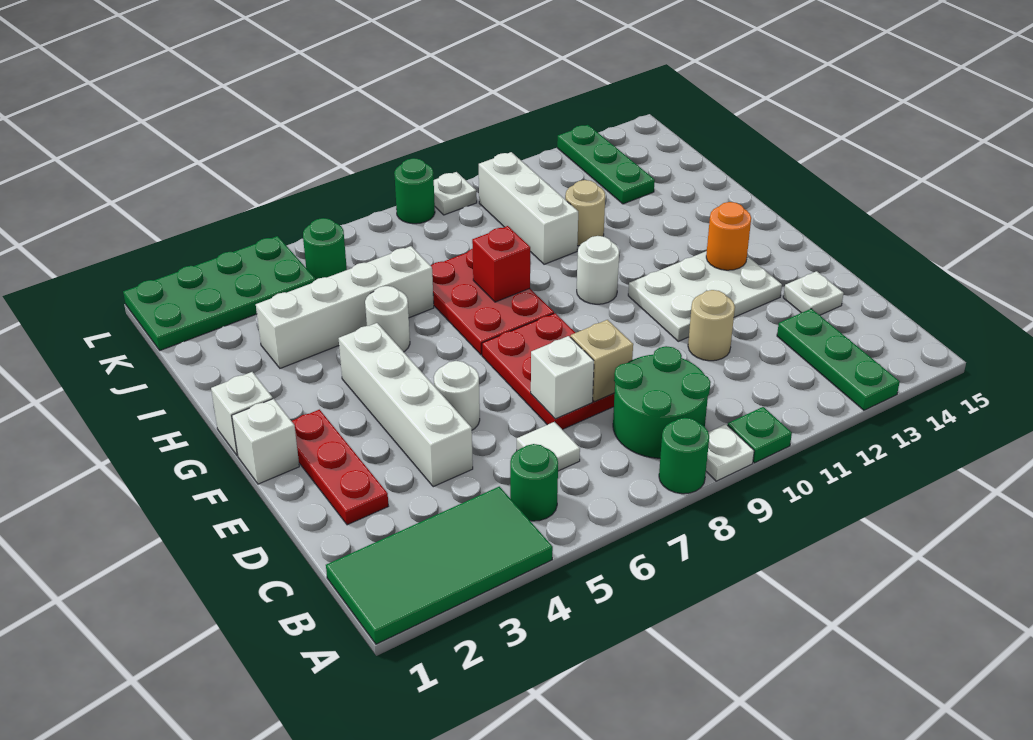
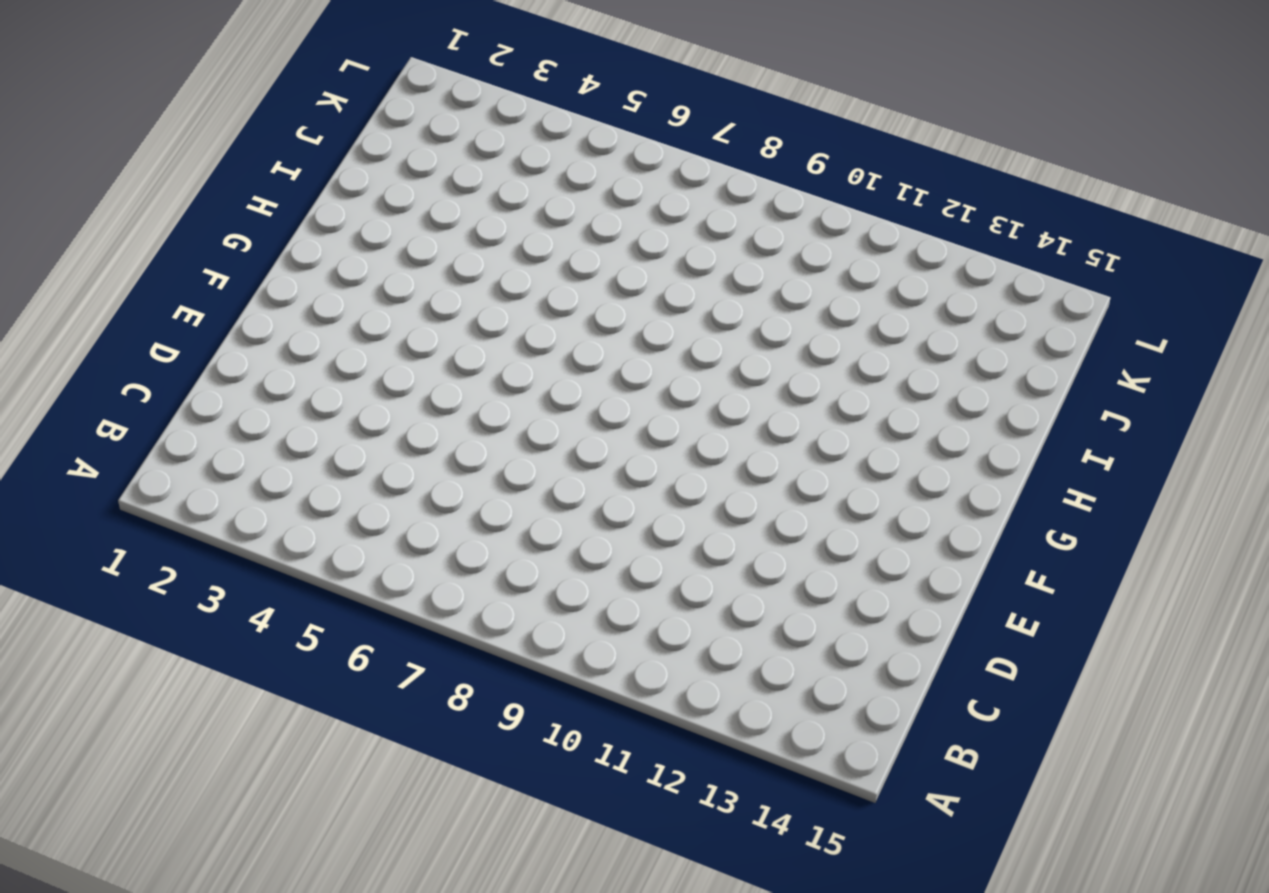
none -> green tile A1:B4 level 1
none -> green round brick A8 level 1
none -> white plate A9 level 1
none -> green plate A10 level 1

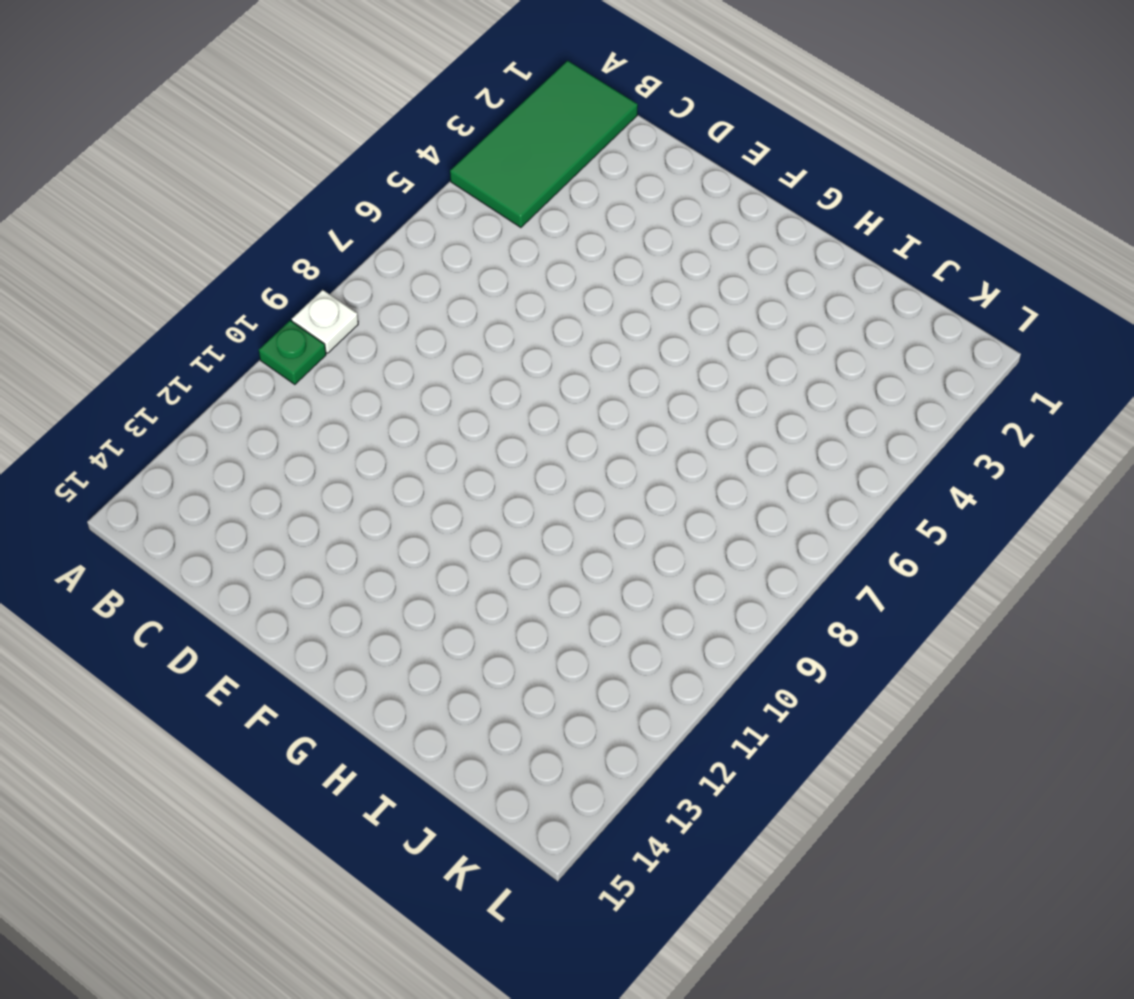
none -> green round brick A8 level 1
none -> green plate A13:C13 level 1
none -> green round brick B5 level 1
none -> green round brick B8:C9 level 1

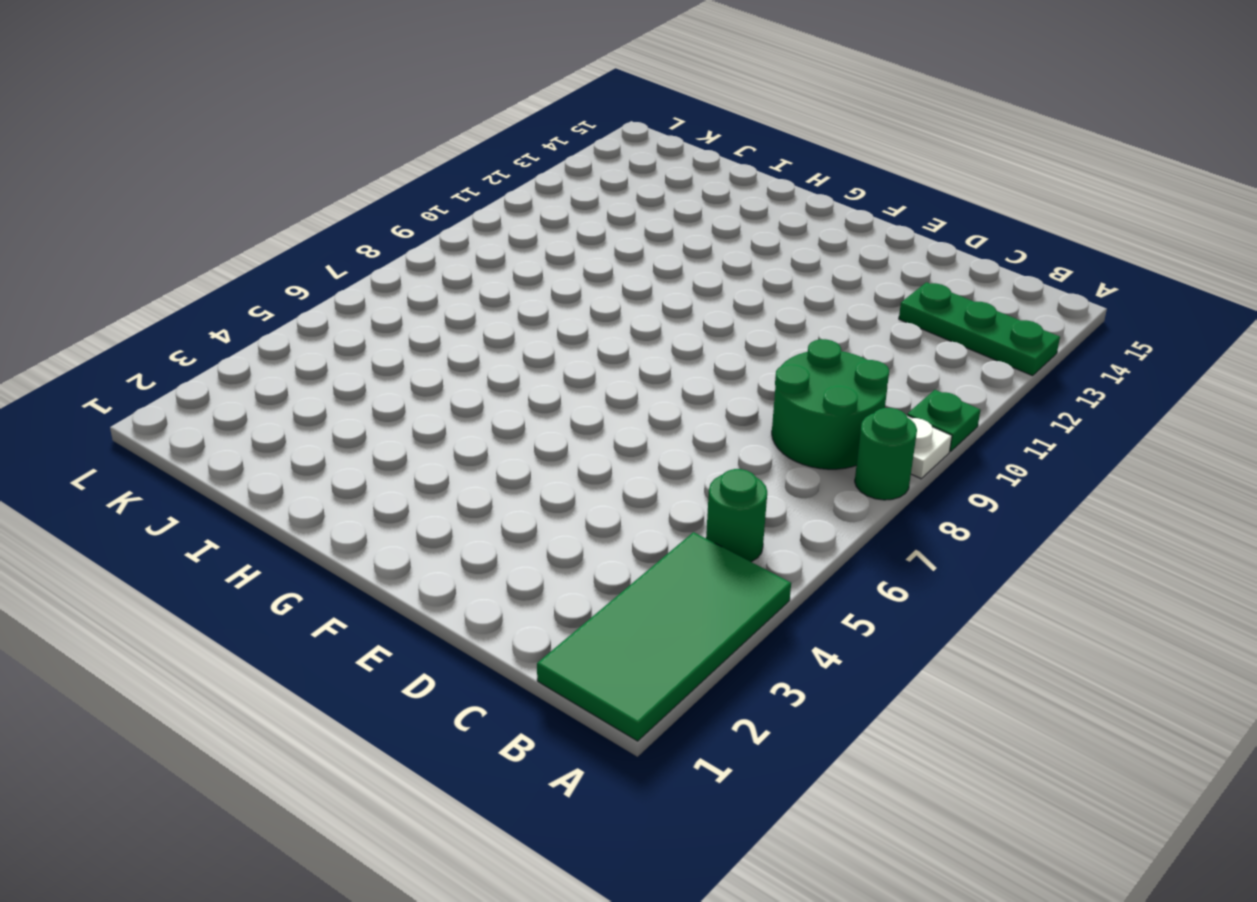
none -> white tile C6 level 1
none -> red plate D2:F2 level 1
none -> white brick D4:G4 level 1
none -> red plate D7:F8 level 1

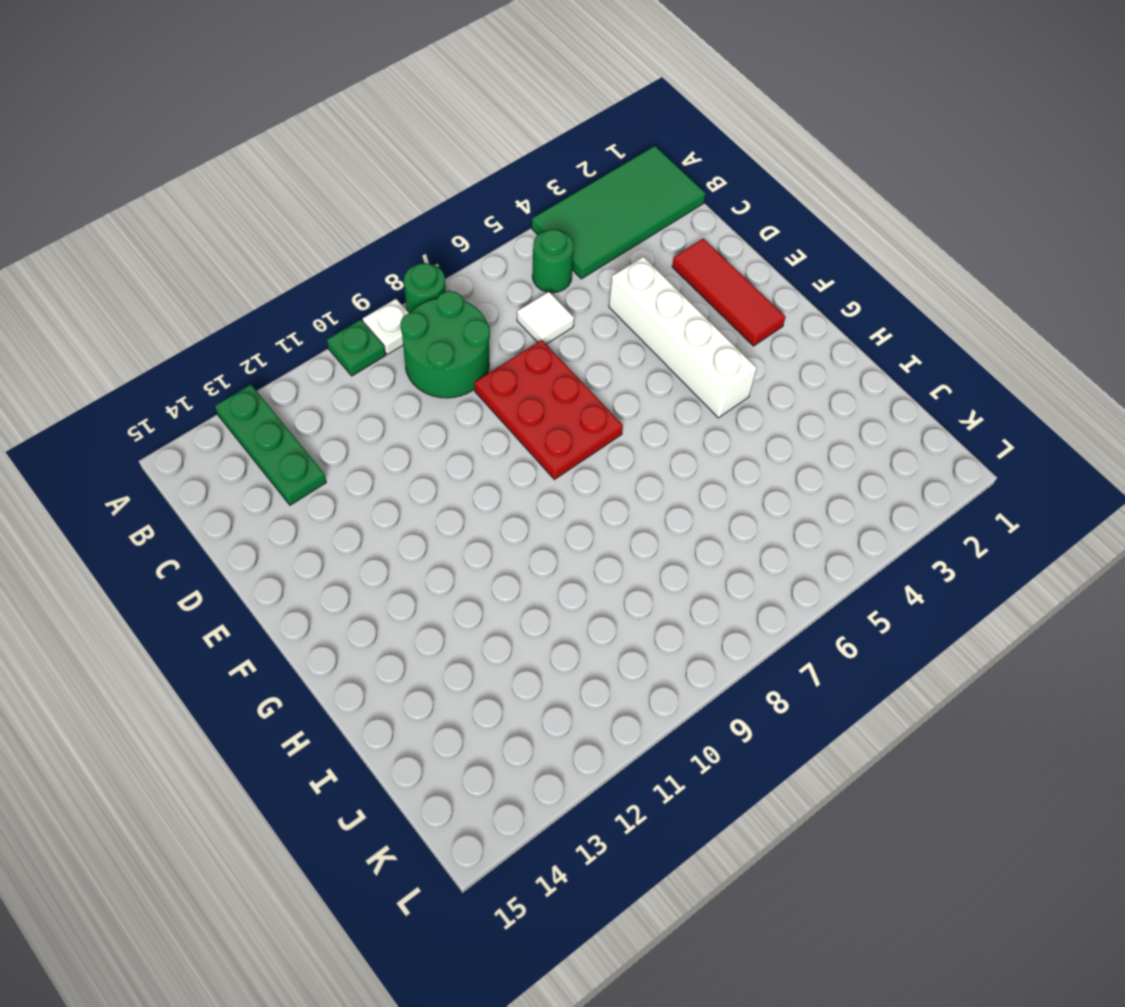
red tile D2:F2 level 1 -> red plate D2:F2 level 1
none -> tan round brick D11 level 1
none -> white plate D14 level 1
none -> white round brick E5 level 1
none -> white plate E11:F13 level 1

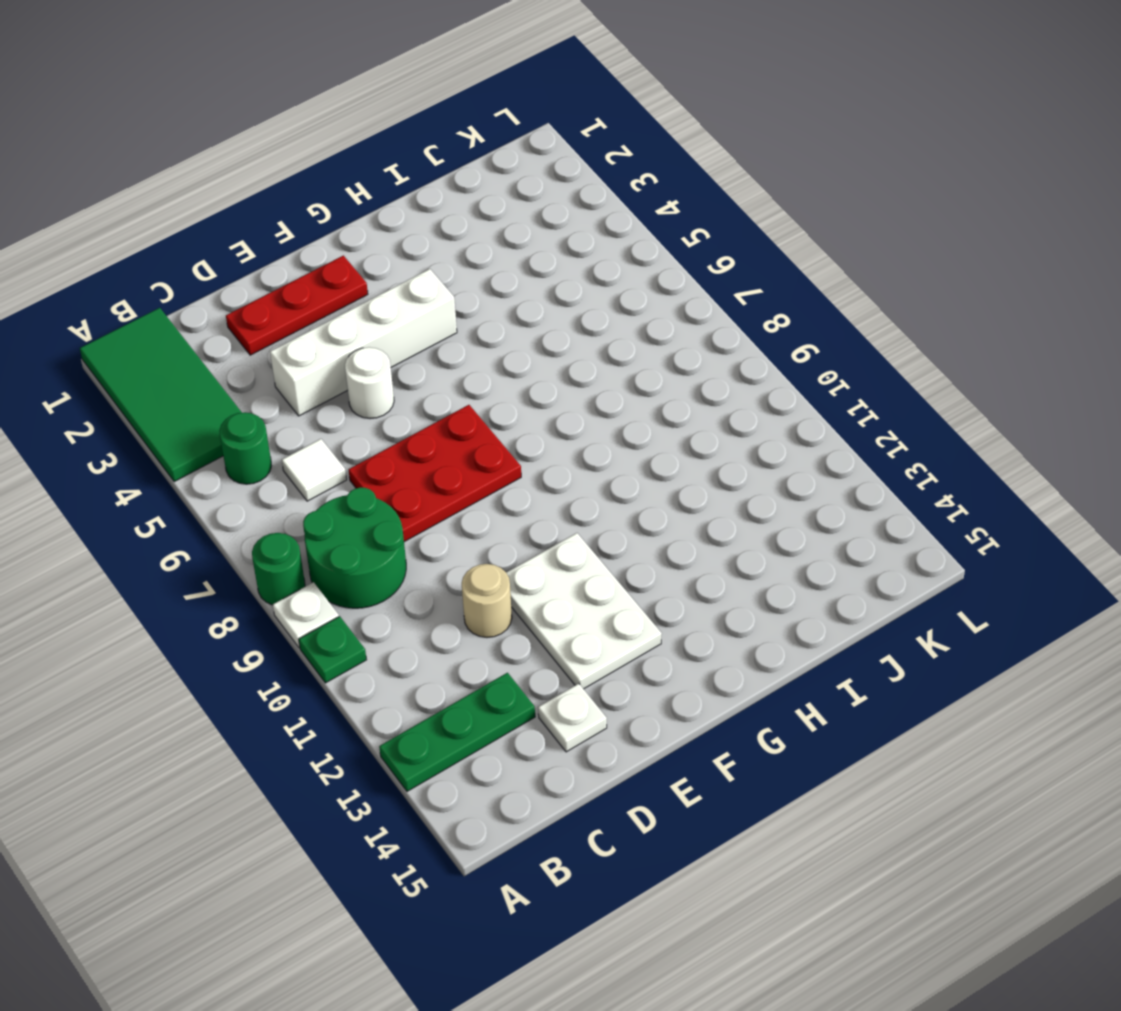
none -> white brick F1 level 1
none -> white brick G1 level 1
none -> red plate G7:I8 level 1
none -> white round brick G10 level 1

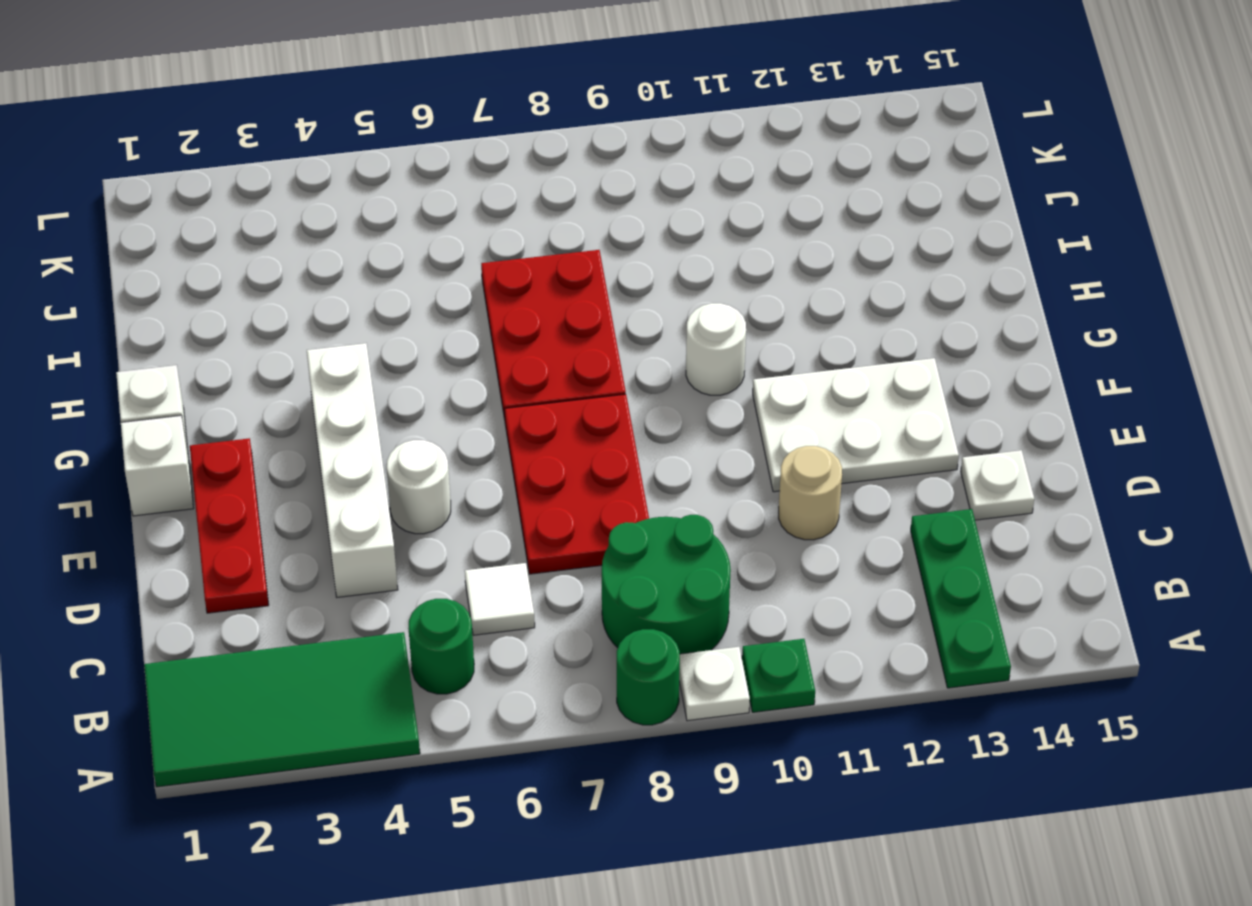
none -> white round brick H5 level 1
none -> white brick I3:I6 level 1
none -> white brick I10:K10 level 1
none -> tan round brick I11 level 1

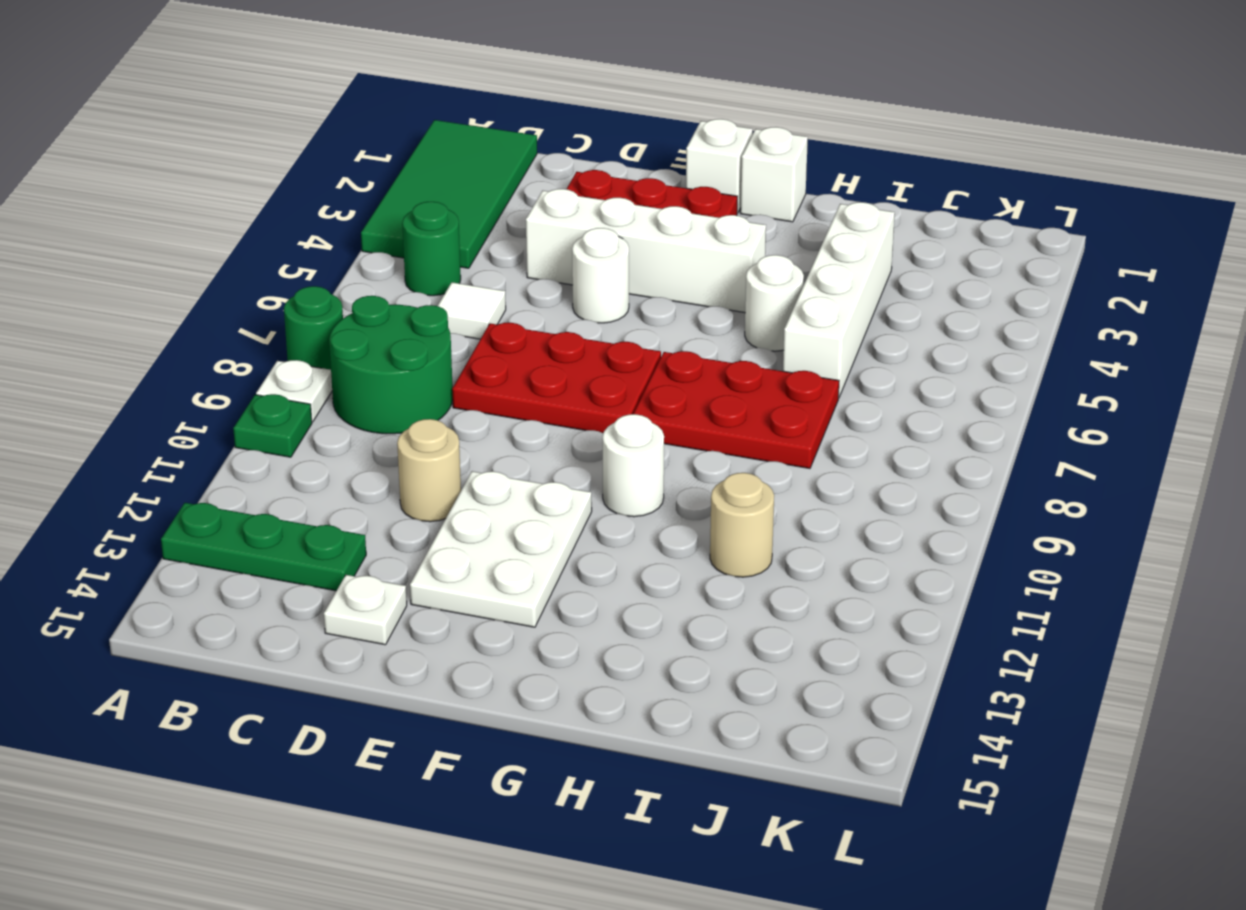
none -> white brick I10:K10 level 1
none -> green plate J13:L13 level 1
none -> green plate K1:L4 level 1
none -> green round brick K5 level 1

